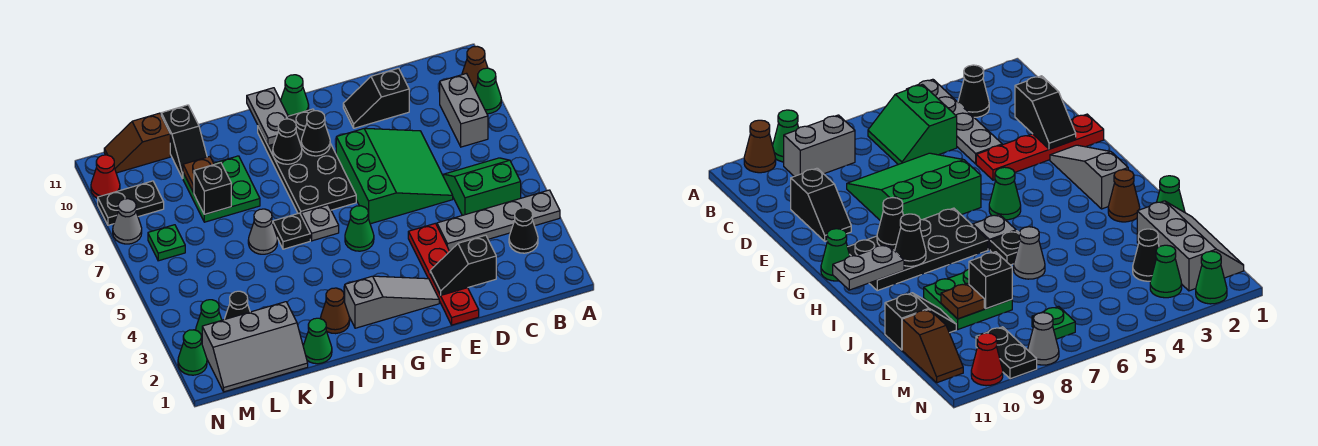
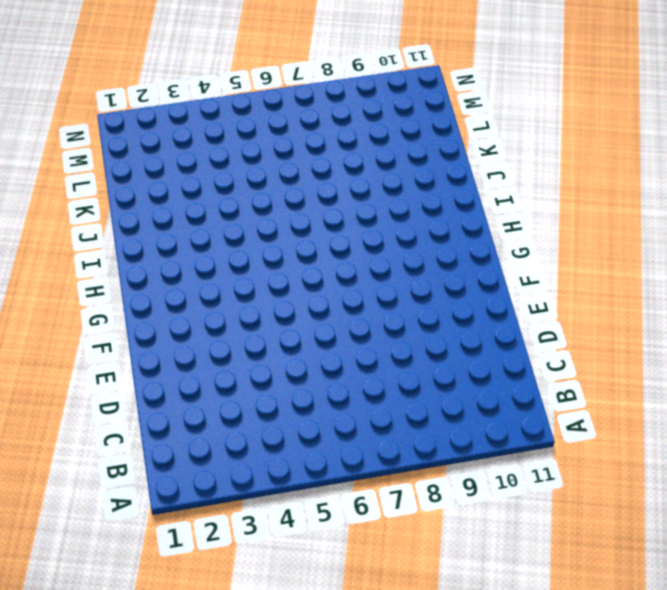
none -> grey plate A4:D4 level 1
none -> green cone A9 level 1
none -> brown cone A10 level 1
none -> black cone B3 level 1

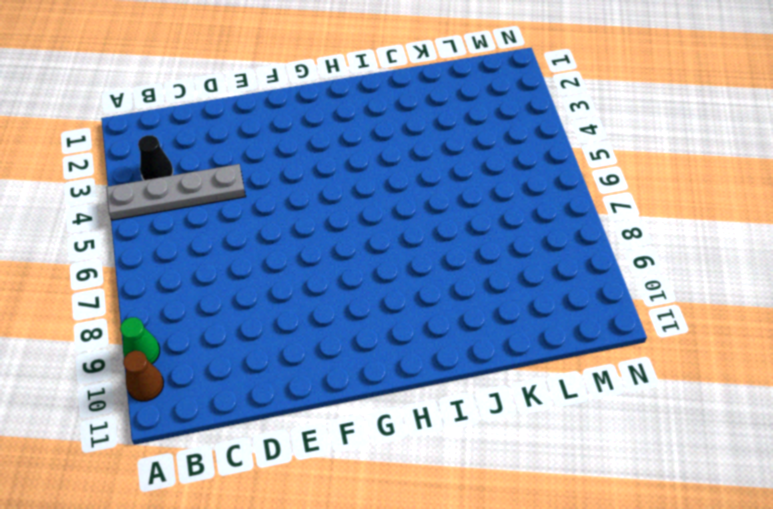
none -> green slope B5:C6 level 1 top 5
none -> grey brick B8:B9 level 1
none -> green slope D6:F8 level 1 top F
none -> black slope D10:E10 level 1 top D

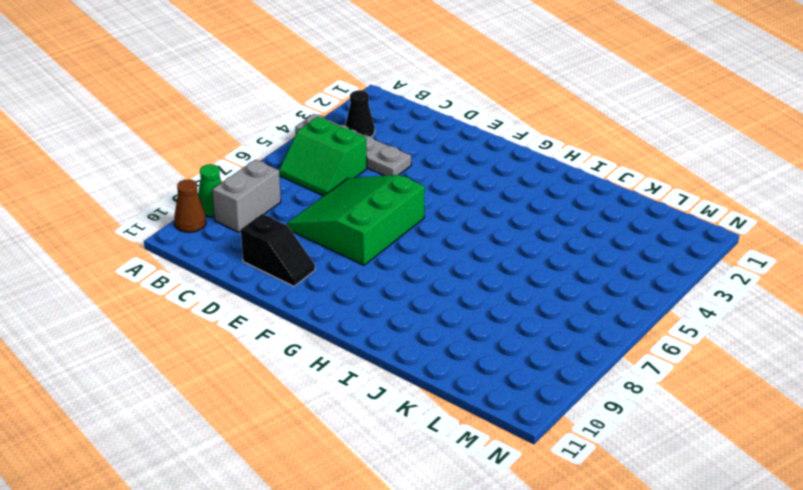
none -> red plate E1:E4 level 1
none -> grey slope F2:H2 level 1 top H
none -> green cone G5 level 1
none -> black plate G7:H10 level 1

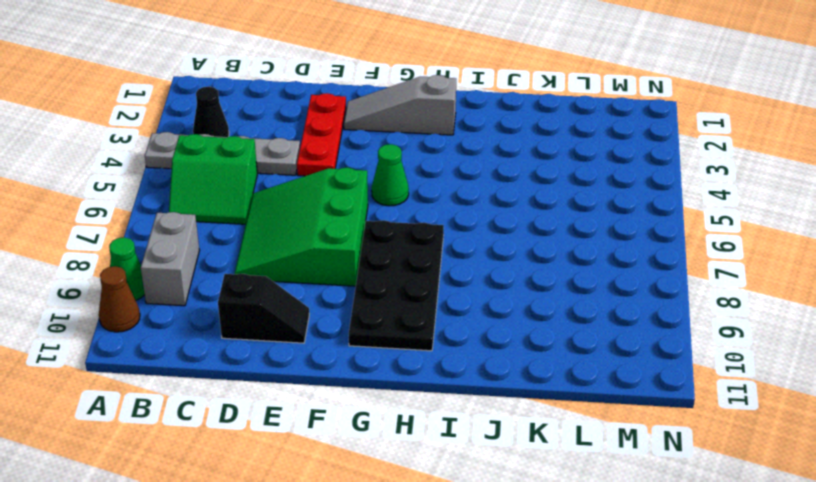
red plate E2:E4 level 1 -> red plate E1:E4 level 1
none -> green cone G11 level 1
none -> grey plate H6 level 1
none -> brown cone I2 level 1
none -> black plate I6 level 1

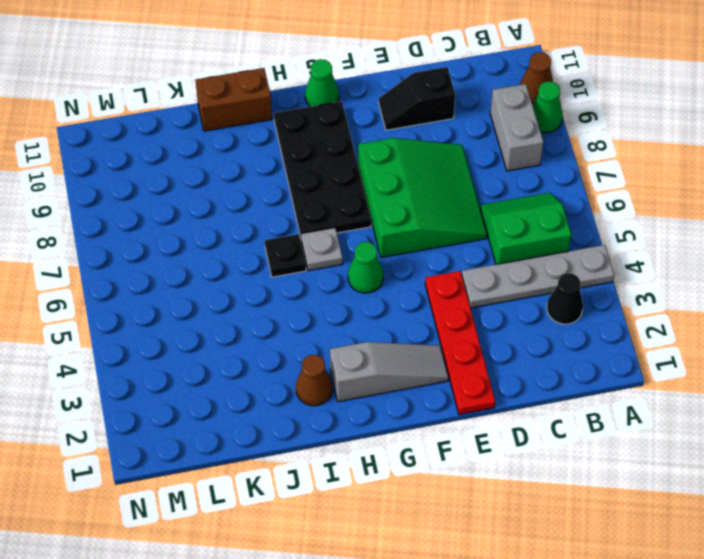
brown brick I11:J11 level 1 -> none
none -> green cone J1 level 1
none -> grey cone J6 level 1
none -> green plate J8:K9 level 1
none -> grey slope K1:M2 level 1 top 2

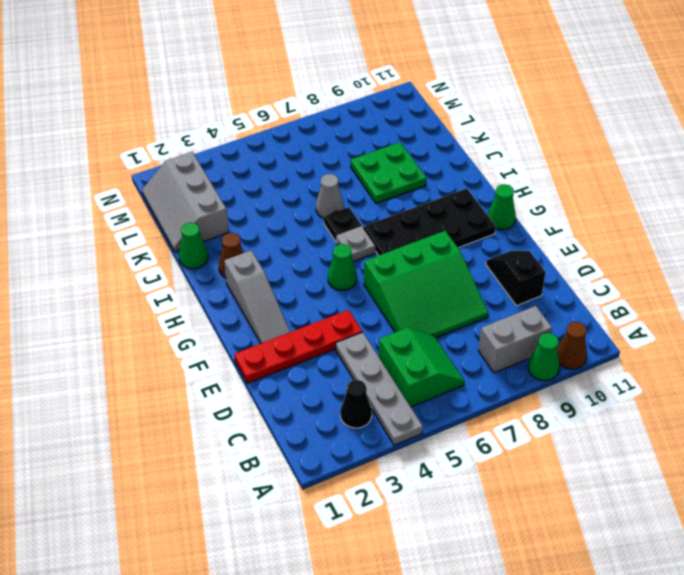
none -> black slope K10:K11 level 1 top 11
none -> black cone L3 level 1
none -> brown slope L11:M11 level 1 top L
none -> green cone M3 level 1

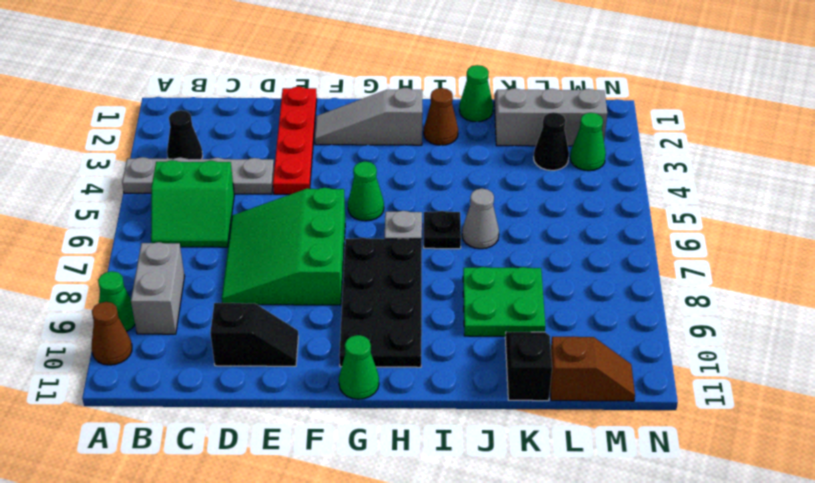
none -> green plate M7 level 1
none -> black plate M9:N9 level 1
none -> green cone N2 level 1
none -> grey cone N8 level 1

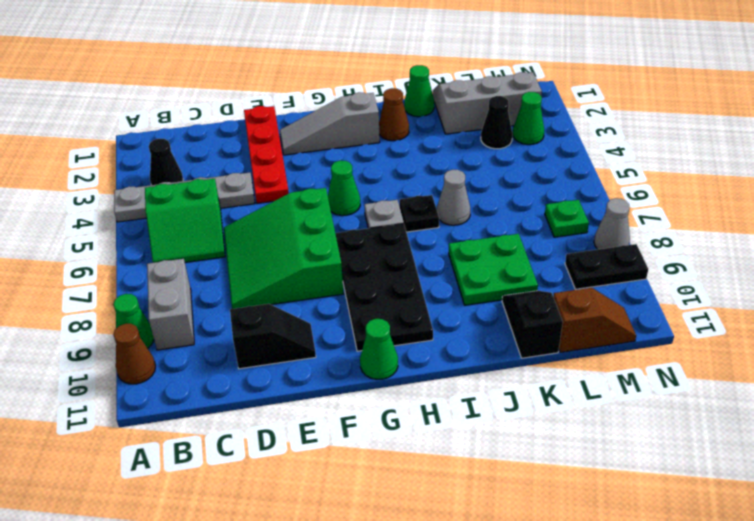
none -> green cone N2 level 1
none -> red cone N10 level 1
none -> black slope D2:E2 level 2 top D
none -> black cone G9 level 2

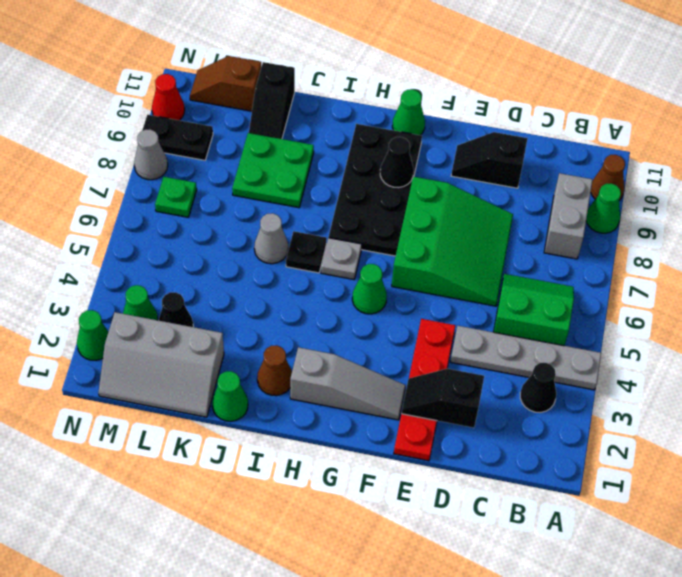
none -> black cone H9 level 2
none -> grey plate H10:H11 level 2
none -> black brick K8 level 2
none -> brown plate K9 level 2

